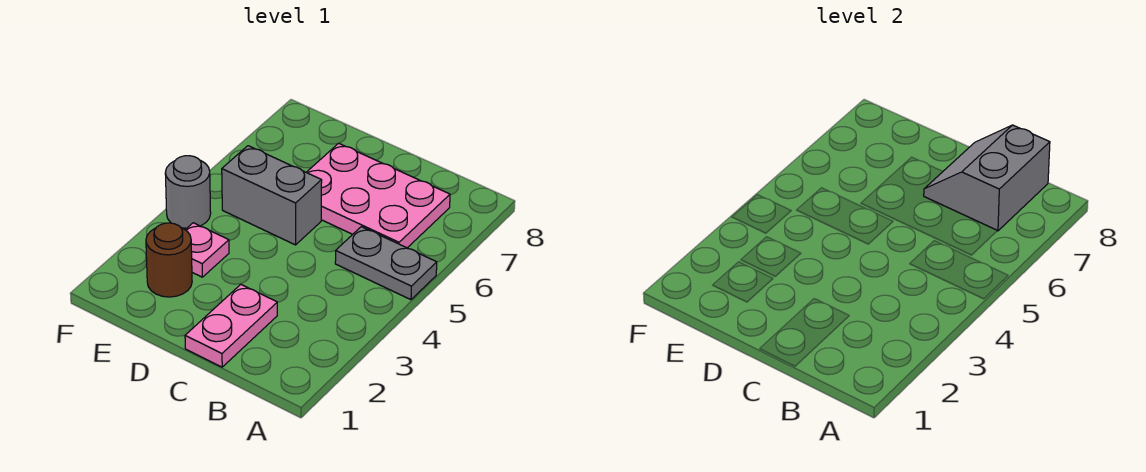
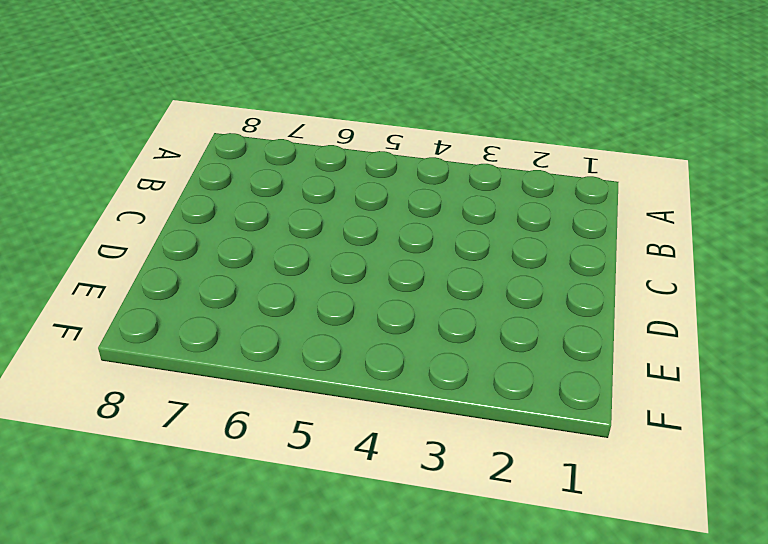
none -> grey plate A5:B5 level 1
none -> pink plate B6:D7 level 1

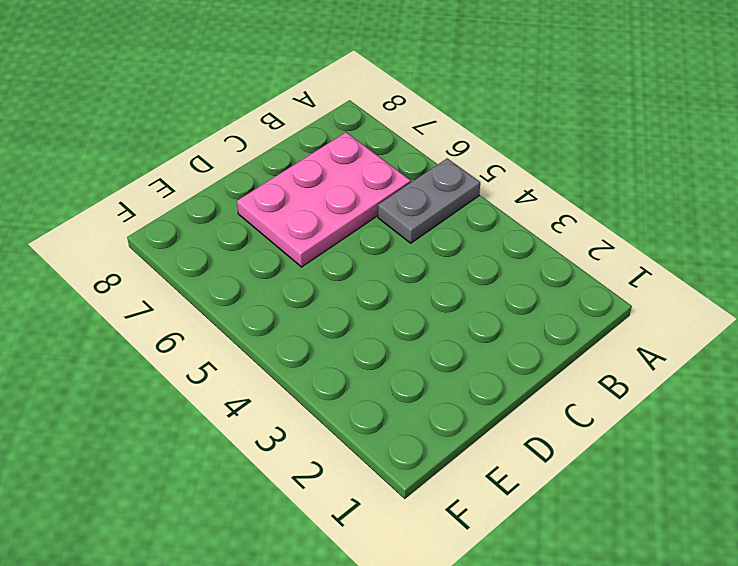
none -> pink plate C1:C2 level 1
none -> grey brick D5:E5 level 1

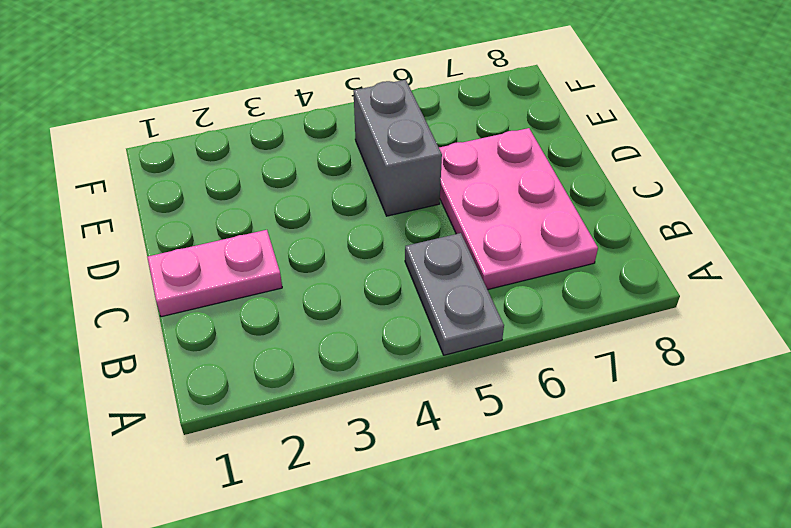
none -> brown round brick E2 level 1
none -> pink plate E3 level 1

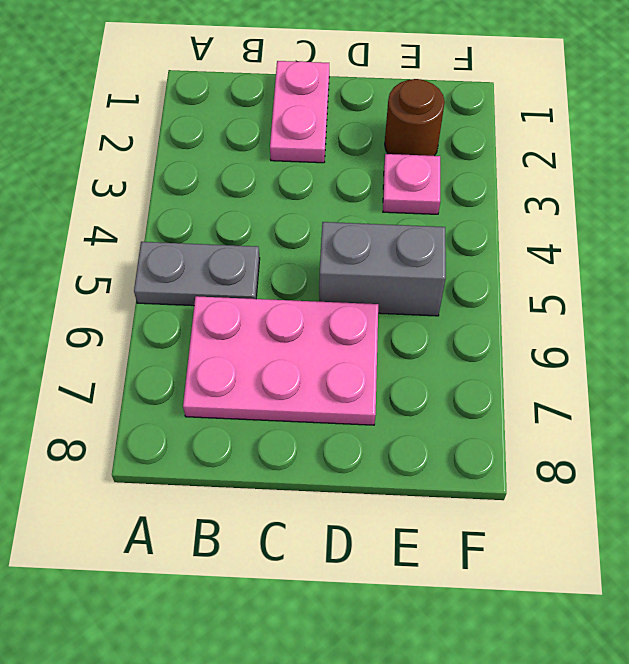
none -> grey round brick F4 level 1
none -> grey slope B7:C8 level 2 top B

